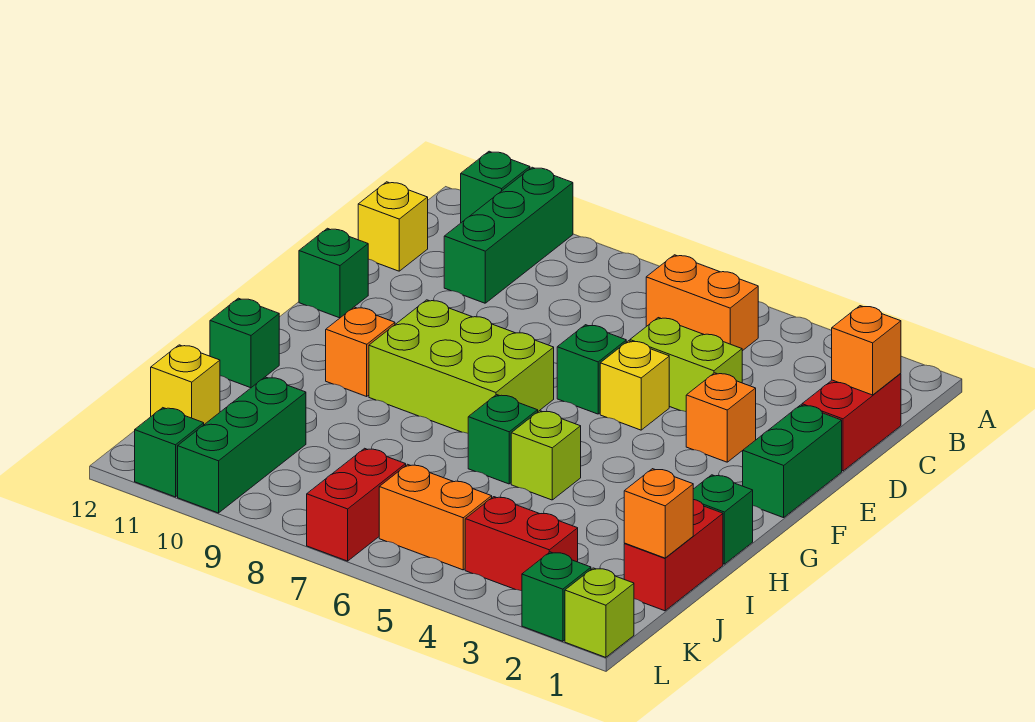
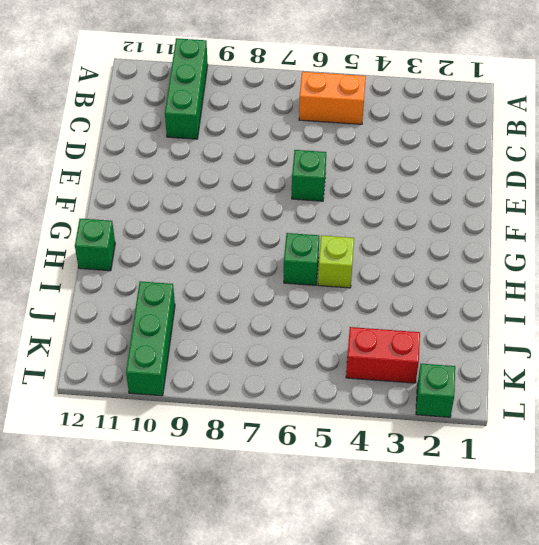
none -> green brick A11 level 1
none -> red brick C1:D1 level 1
none -> yellow brick C12 level 1

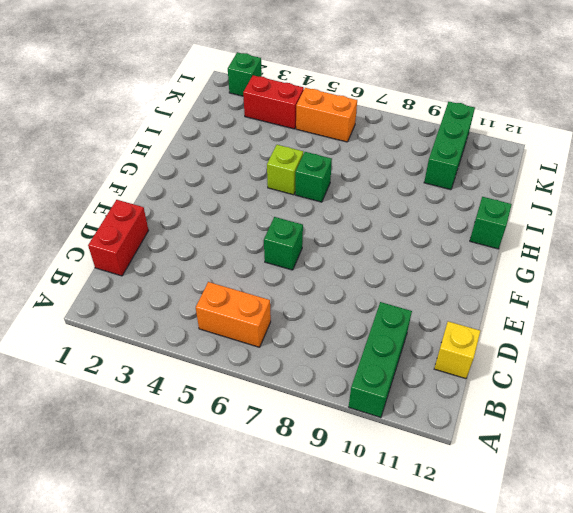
none -> green brick A11 level 1
none -> lime brick D4:D5 level 1
none -> green brick E1:F1 level 1

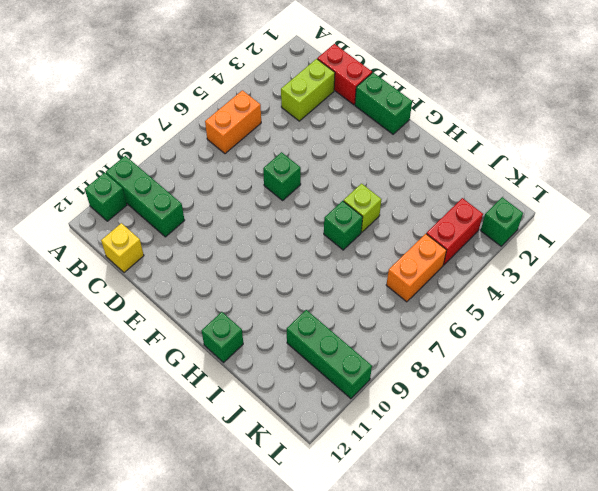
lime brick C2:C3 level 1 -> lime brick D4:D5 level 1
none -> orange brick E3 level 1
none -> yellow brick E5 level 1
none -> green brick E12 level 1

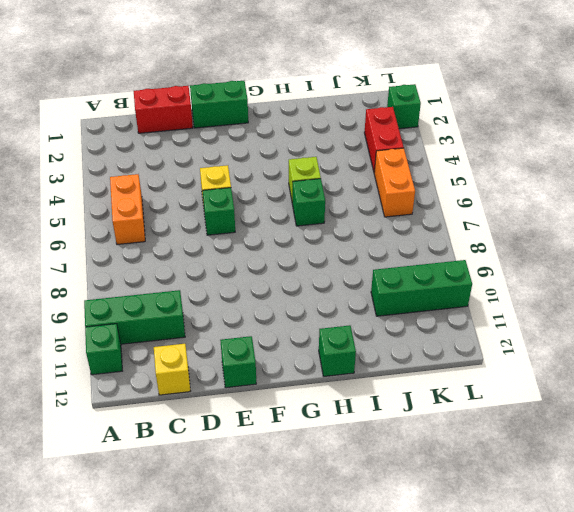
none -> lime brick D4:D5 level 1
none -> orange brick E3 level 1
none -> lime brick F7:G9 level 1

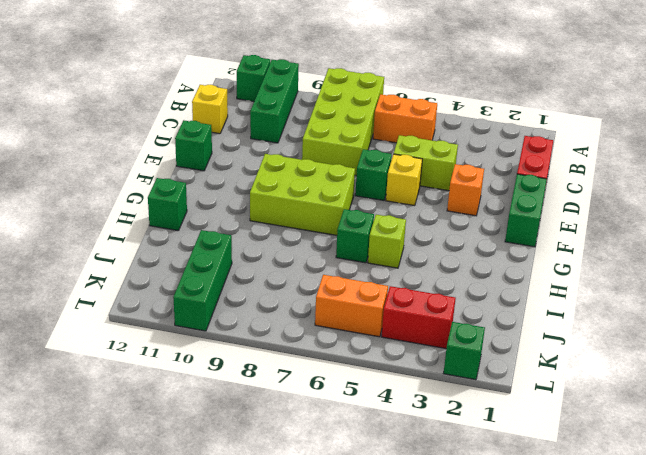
lime brick A7:D8 level 1 -> none
none -> orange brick G10 level 1
none -> green brick H1 level 1
none -> red brick I1:J1 level 1

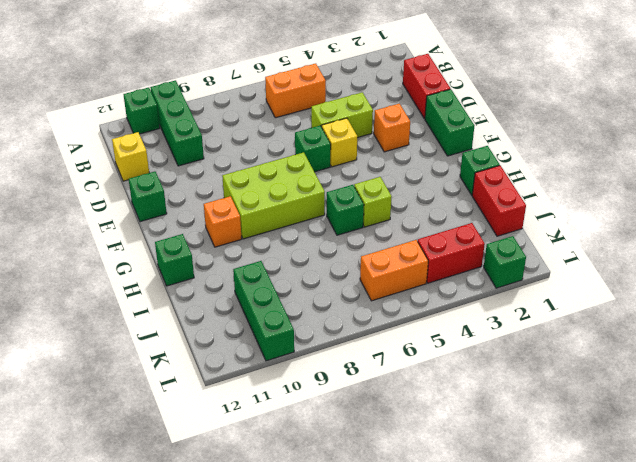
none -> yellow brick J12 level 1
none -> red brick K7:L7 level 1
none -> lime brick L1 level 1

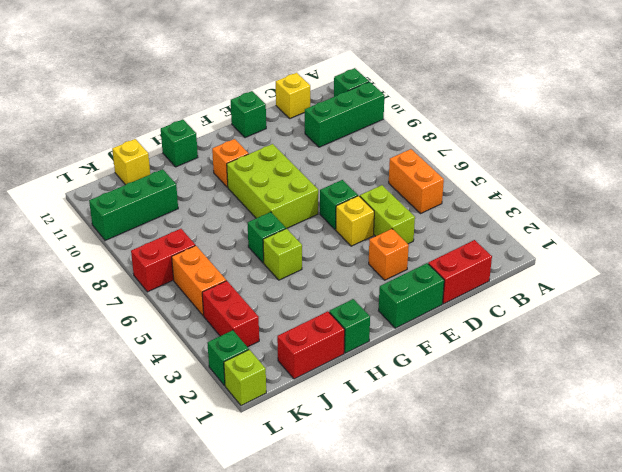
none -> green brick L11 level 1
none -> orange brick C1 level 2
none -> orange brick J1 level 2

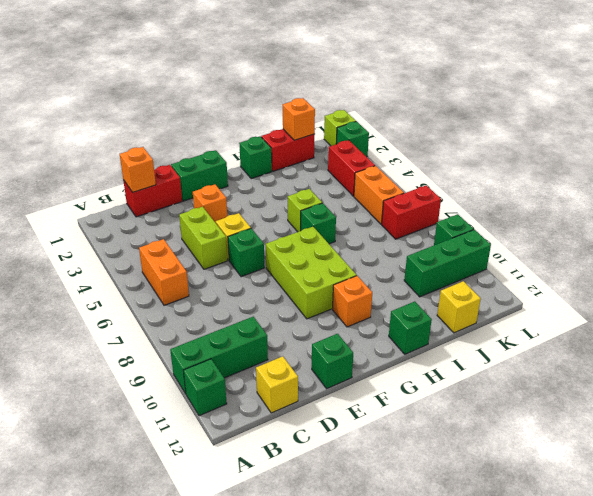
green brick L9 level 1 -> green brick L11 level 1

